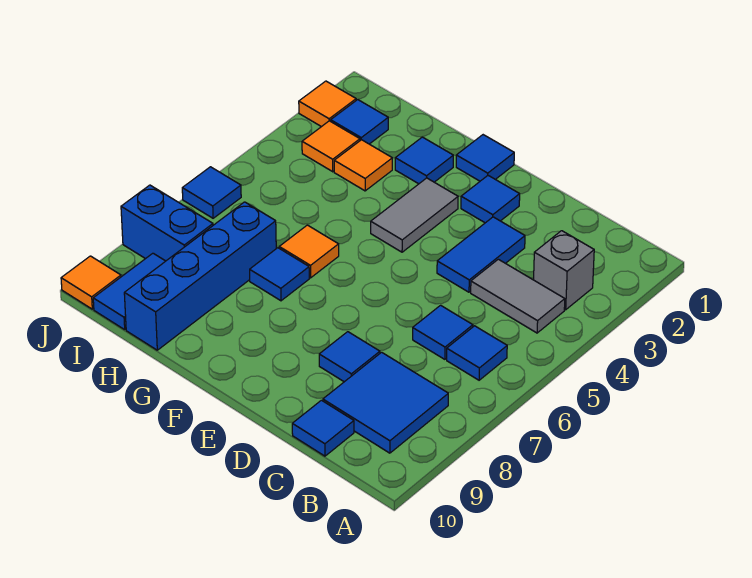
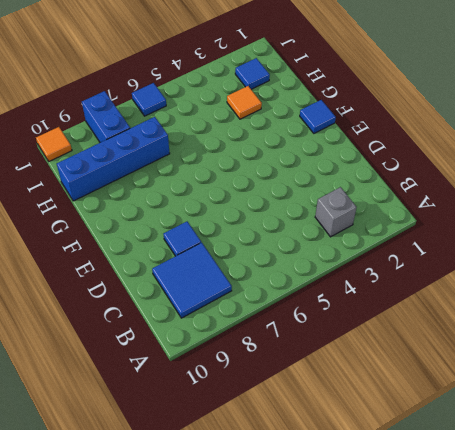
none -> grey tile B4:C4 level 1
none -> blue tile B6 level 1
none -> blue tile C6 level 1

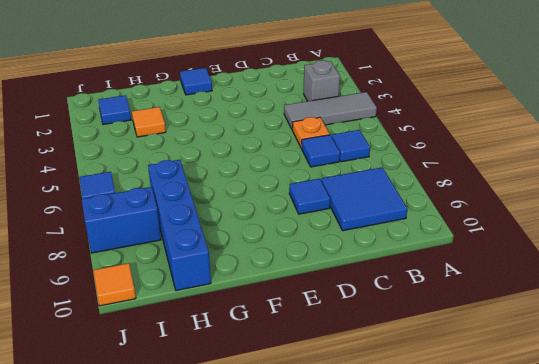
grey tile A4:C4 level 1 -> grey tile B4:C4 level 1
orange plate C5 level 1 -> none
none -> blue tile C10 level 1
none -> blue tile D3:D4 level 1
none -> blue tile E2 level 1

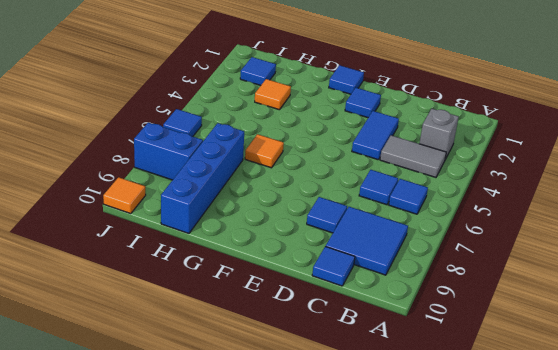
none -> grey tile F3:F4 level 1
none -> blue tile G2 level 1
none -> blue tile G7 level 1

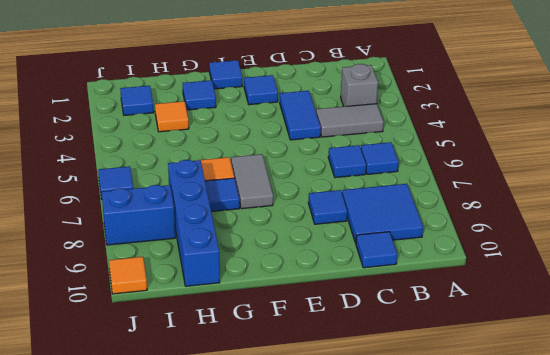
grey tile F6:F7 level 1 -> grey tile F3:F4 level 1
none -> orange tile I3 level 1
none -> blue tile I9:I10 level 1
none -> orange tile J2 level 1

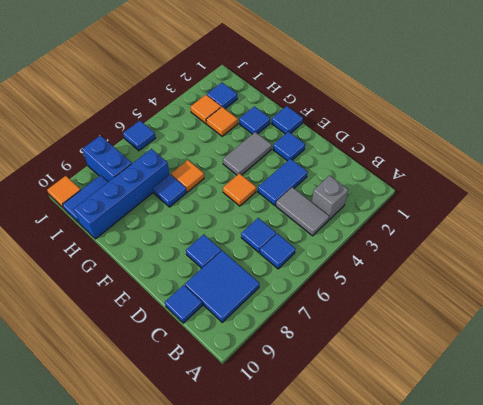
orange tile E5 level 1 -> orange tile J2 level 1

